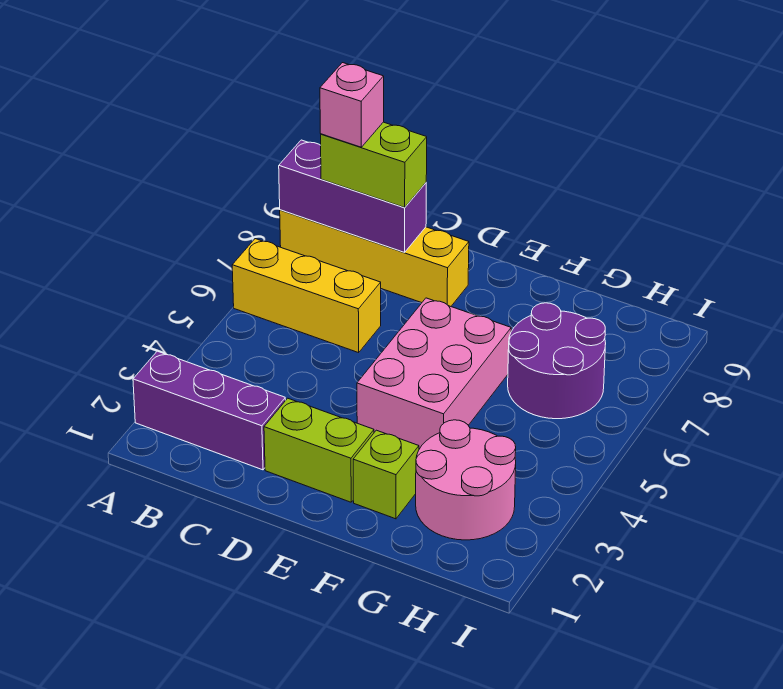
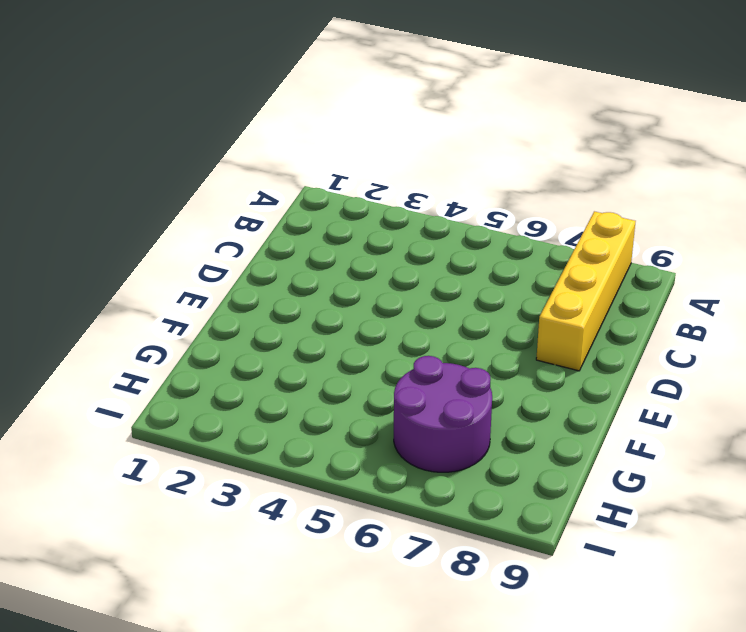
none -> purple brick A2:C2 level 1
none -> yellow brick A6:C6 level 1

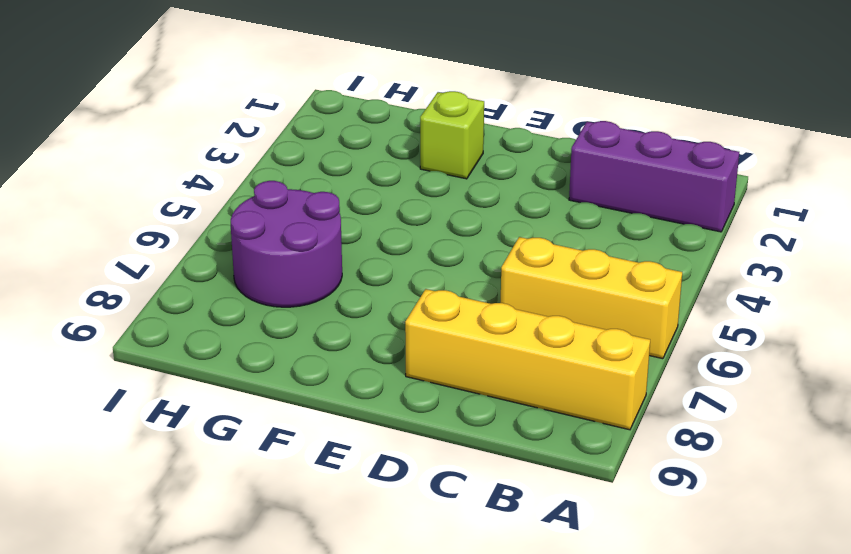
none -> lime brick D2:E2 level 1
none -> pink brick E4:F6 level 1

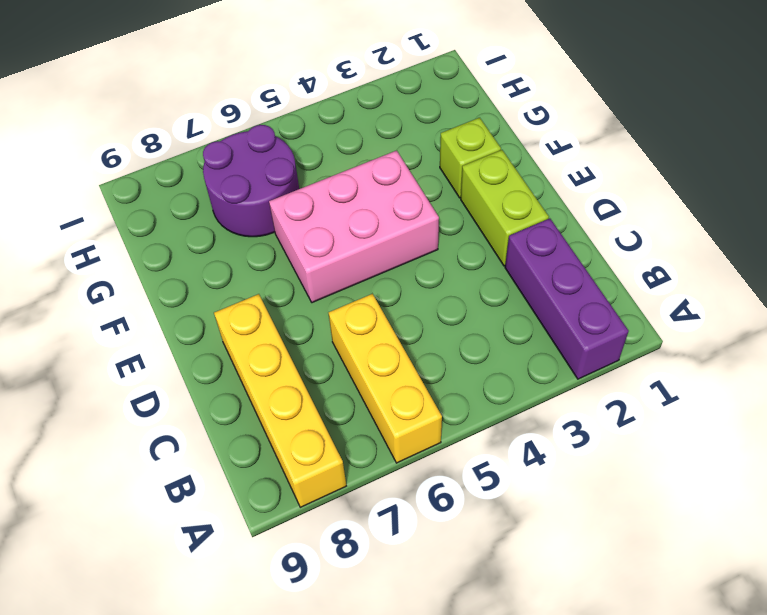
none -> pink round brick G2:H3 level 1
none -> purple brick A8:C8 level 2

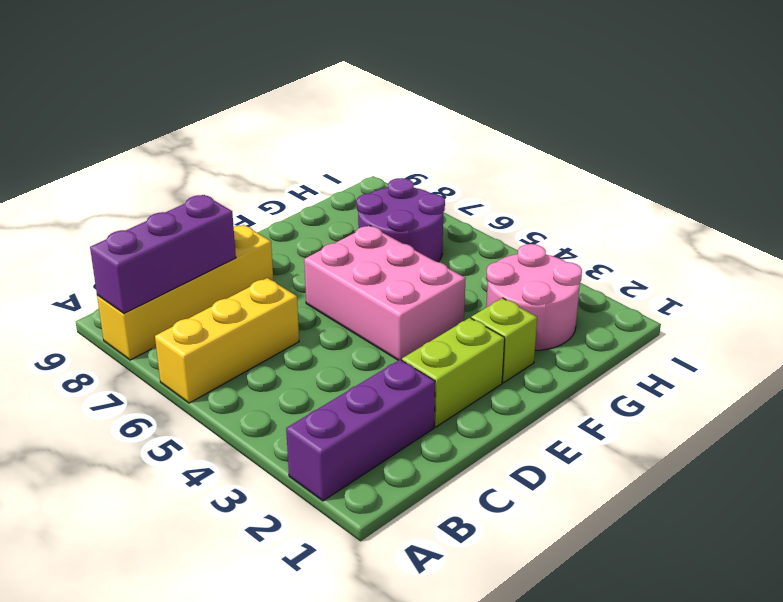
none -> lime brick B8:C8 level 3
none -> pink brick B8 level 4

